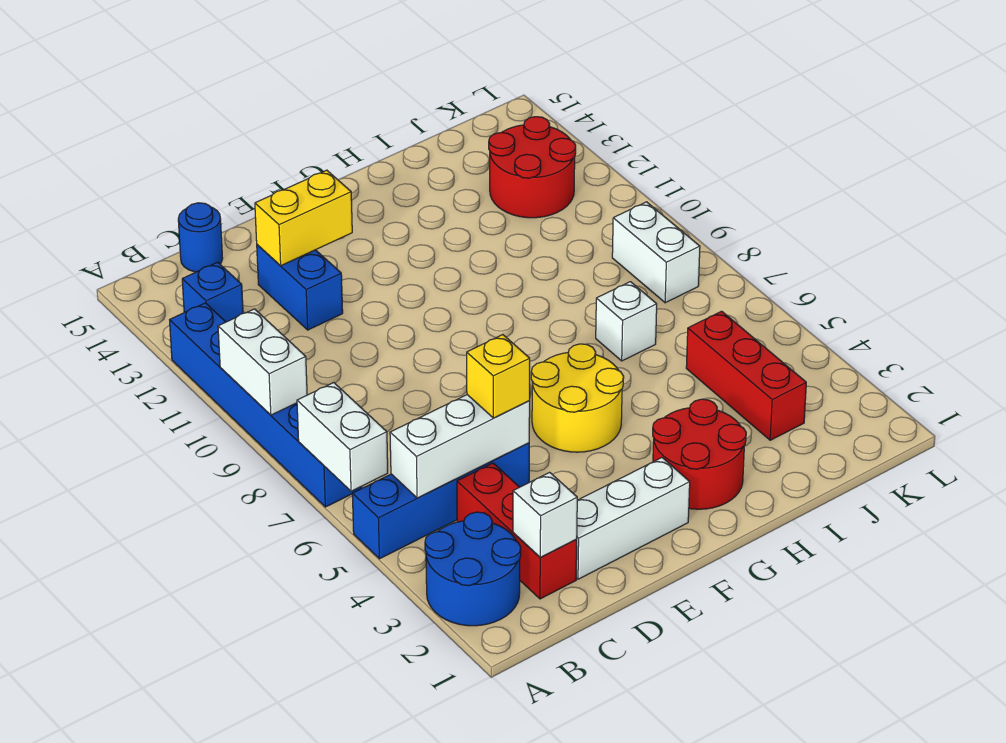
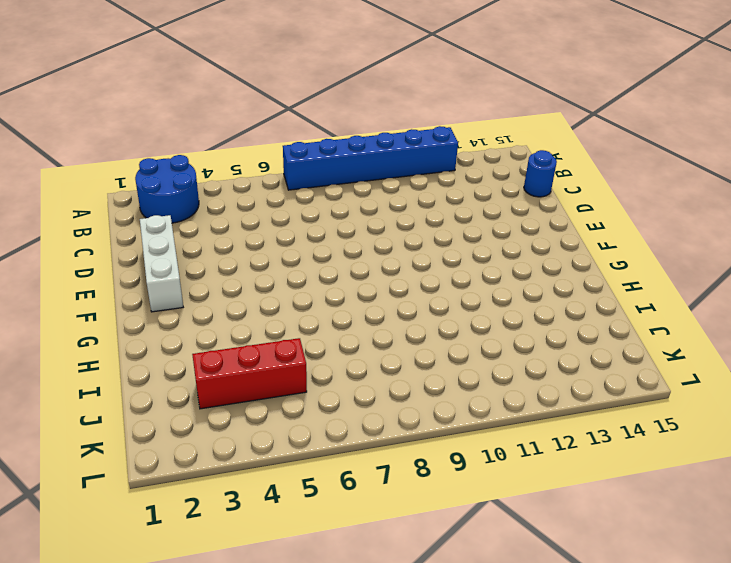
none -> blue brick A5:D5 level 1
none -> blue brick B13 level 1
none -> red brick C2:C4 level 1

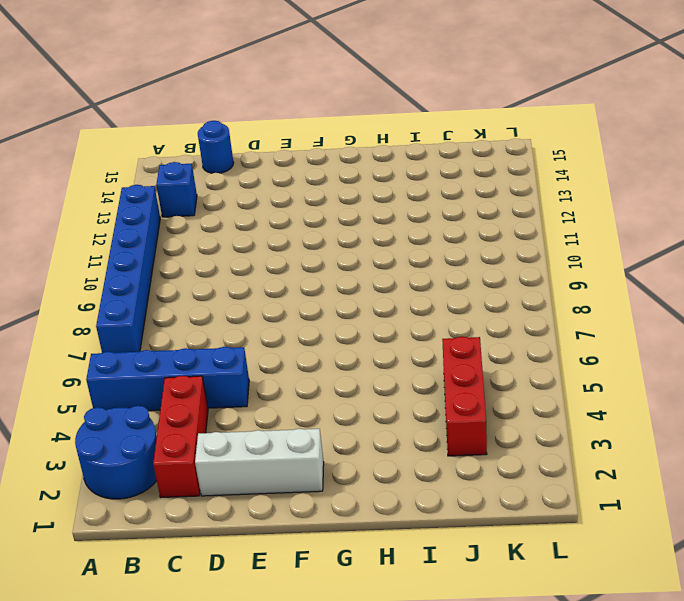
none -> blue brick D12:D13 level 1
none -> yellow round brick F5:G6 level 1
none -> red round brick G2:H3 level 1

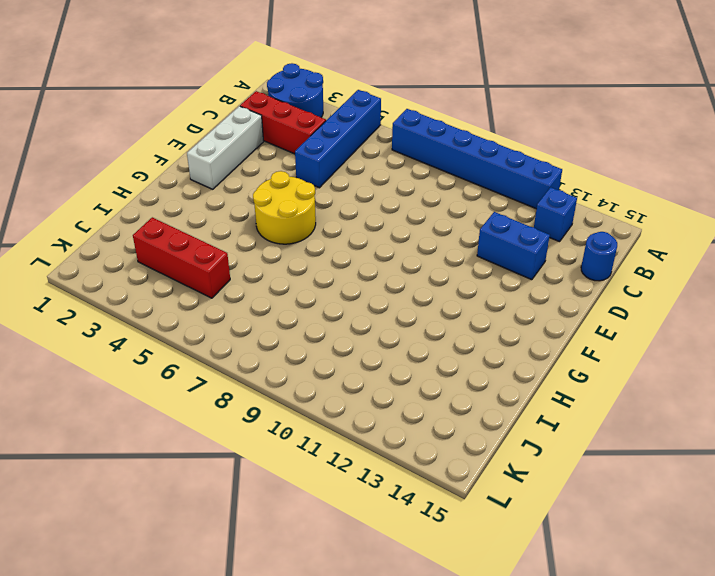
none -> red round brick G2:H3 level 1
none -> white brick I7 level 1
none -> red round brick J12:K13 level 1

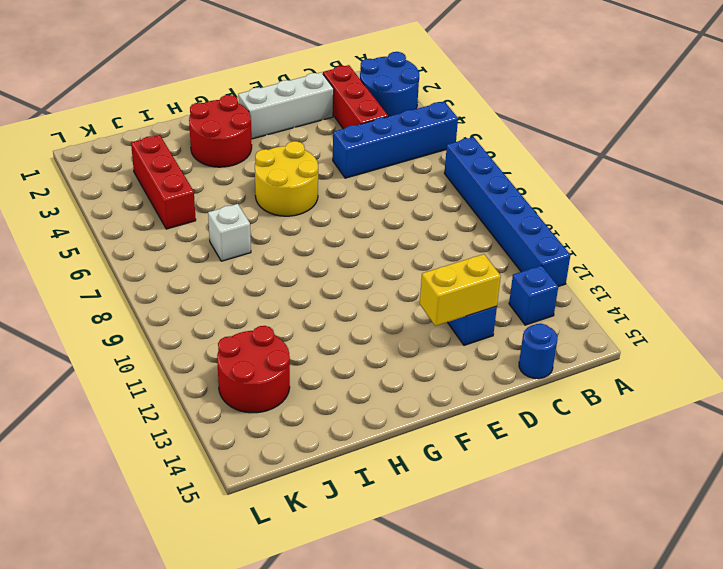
none -> white brick K8:K9 level 1
none -> white brick A6:A7 level 2
none -> white brick A9:A10 level 2

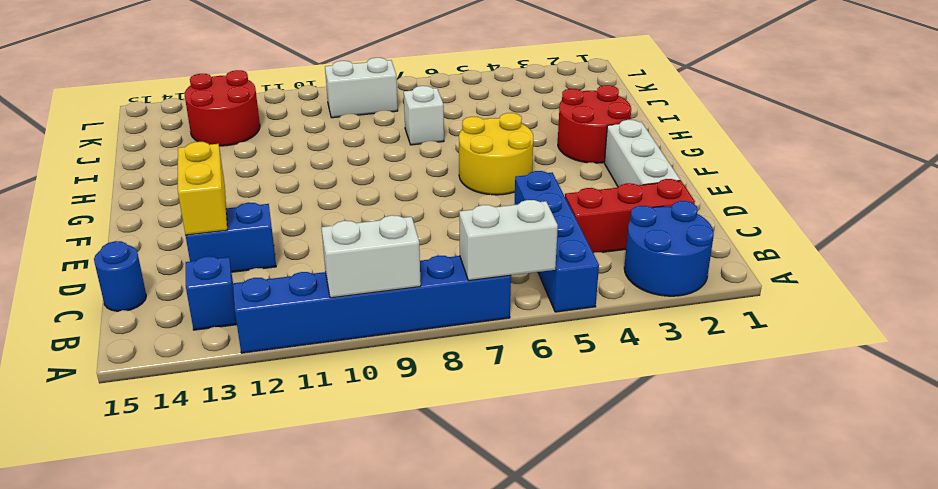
none -> red brick J3:J5 level 1
none -> white brick B5:D5 level 2
none -> white brick C2 level 2

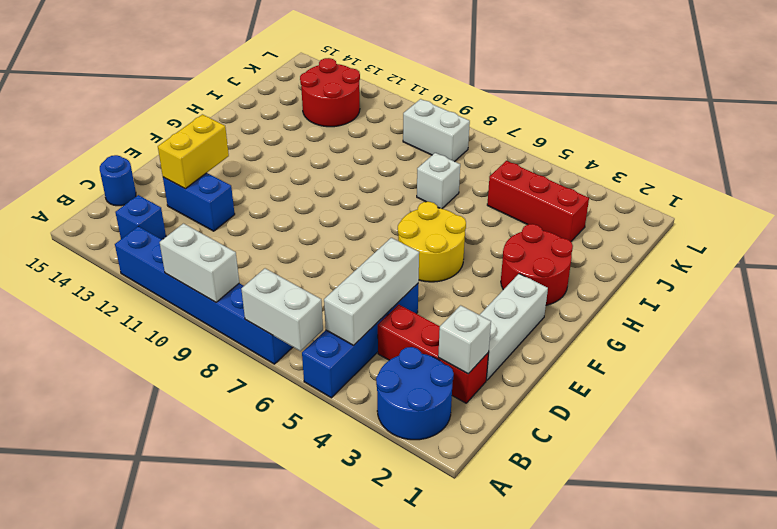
none -> yellow brick D5 level 3

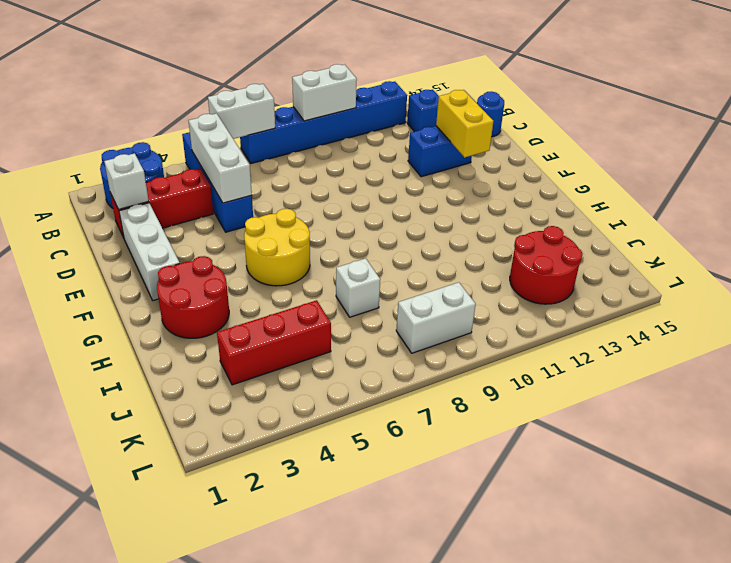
none -> yellow brick D5 level 3

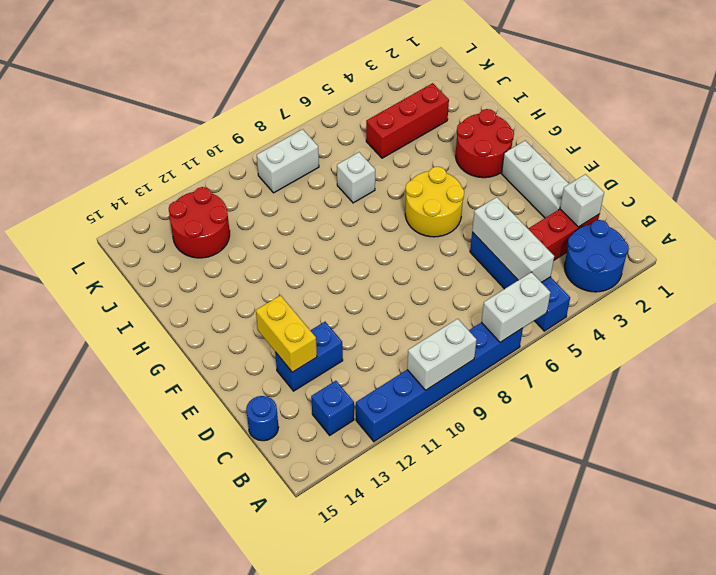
none -> yellow brick D5 level 3

